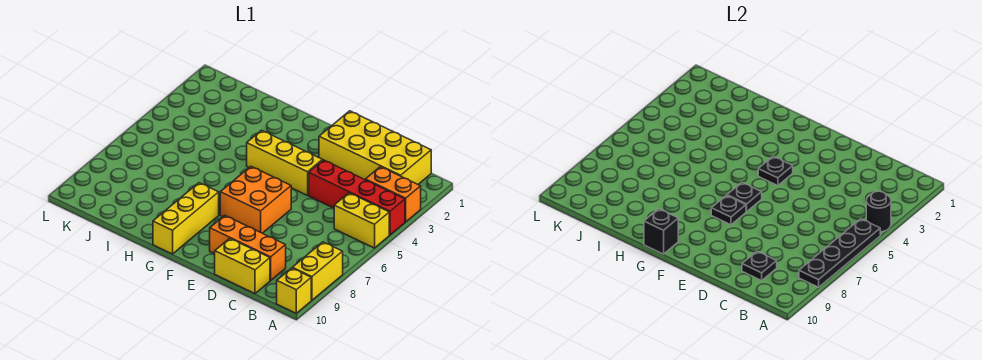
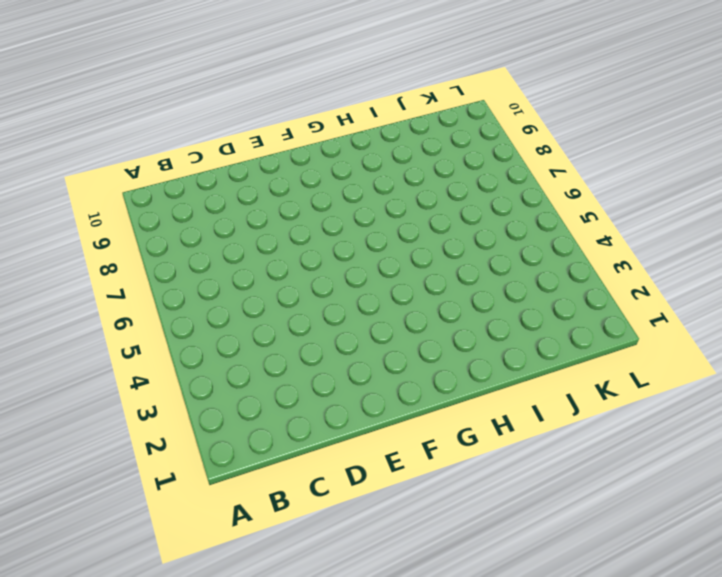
none -> orange brick A3:B3 level 1
none -> red brick A4:D4 level 1
none -> yellow brick A5:B5 level 1

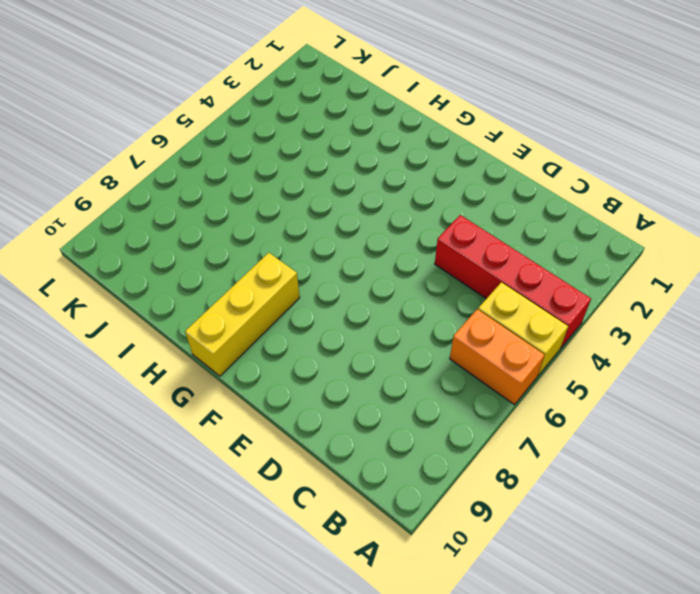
orange brick A6:B6 level 1 -> orange brick A3:B3 level 1
none -> yellow brick A8:A9 level 1
none -> yellow brick A10 level 1
none -> yellow brick B1:E2 level 1

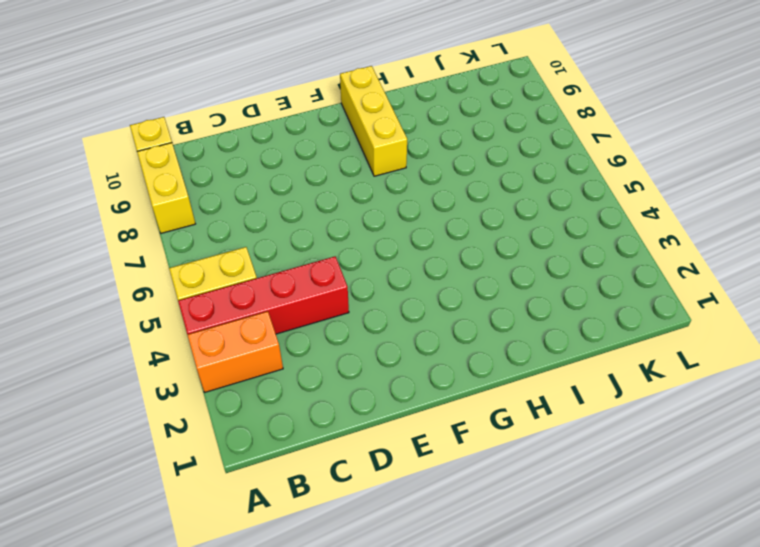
none -> yellow brick B1:E2 level 1
none -> orange brick C9:E9 level 1
none -> yellow brick C10:D10 level 1

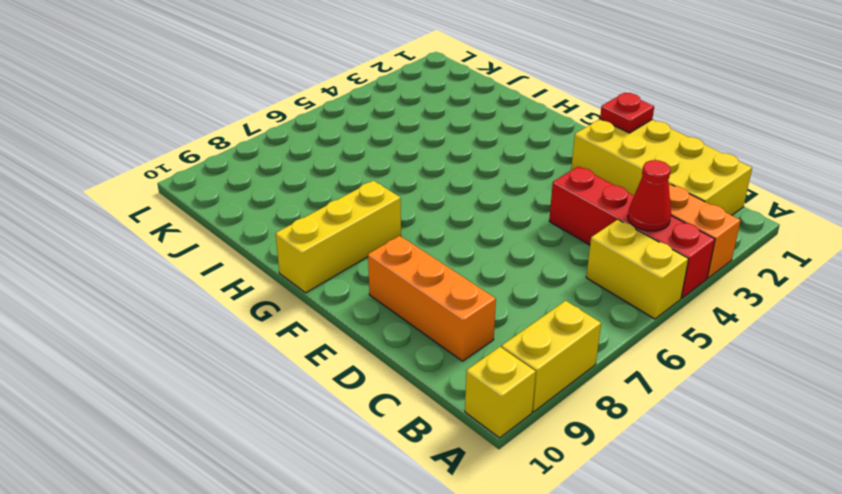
red cone B4 level 2 -> none
red plate E1 level 2 -> none
none -> yellow brick C10:D10 level 1
none -> yellow brick E4:G4 level 1
none -> orange brick E6:F7 level 1

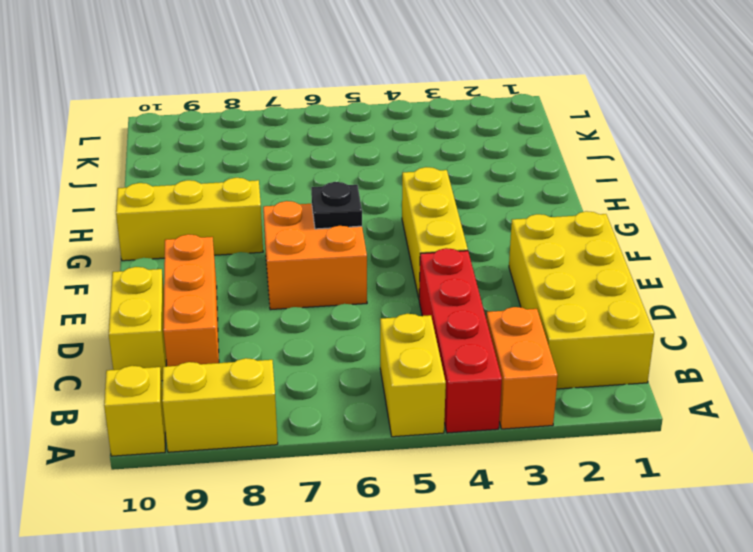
none -> black round brick A4 level 2
none -> black plate A5:A8 level 2
none -> black plate C9 level 2

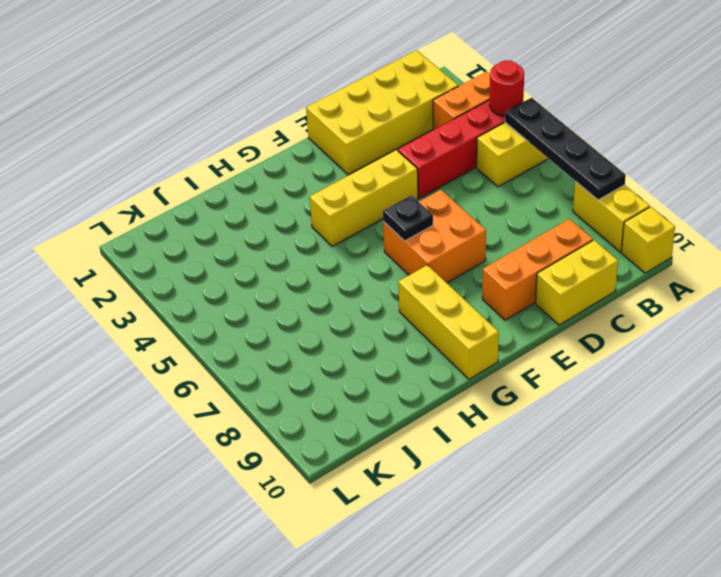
red round brick A4 level 2 -> black round brick A4 level 2
none -> black plate C9 level 2
none -> black plate F4 level 2
none -> black plate F7 level 2

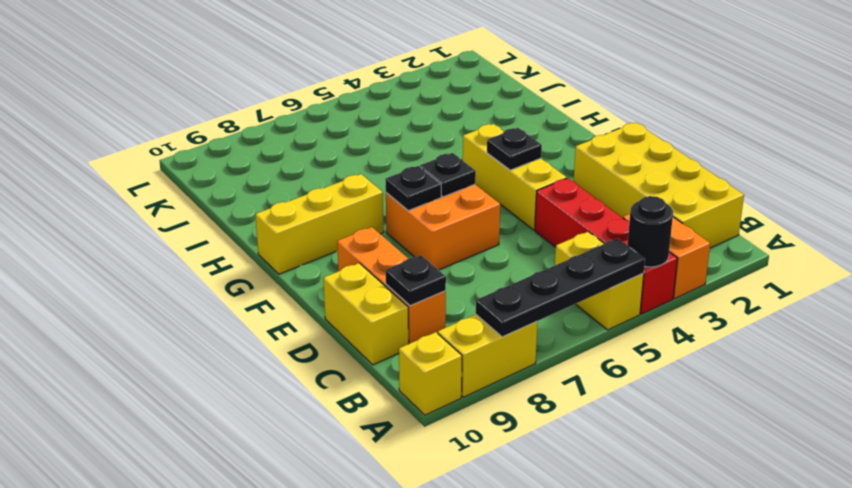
none -> black brick G10 level 2

